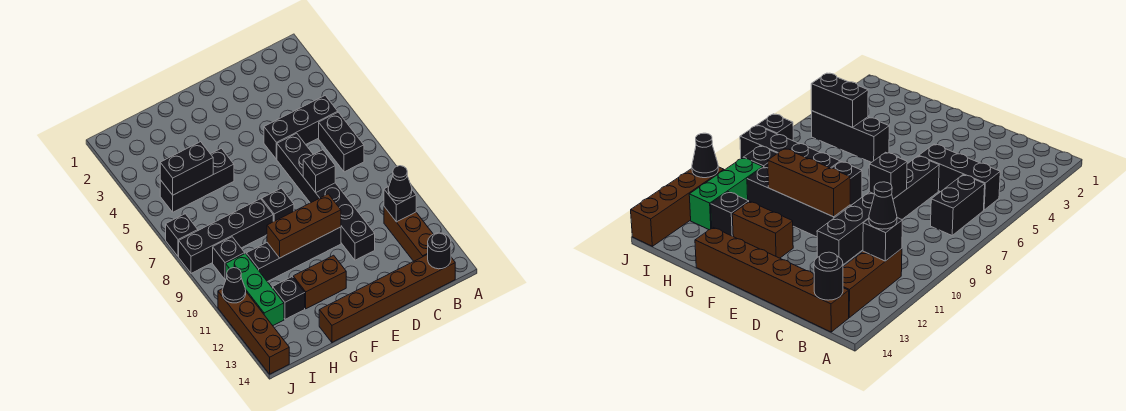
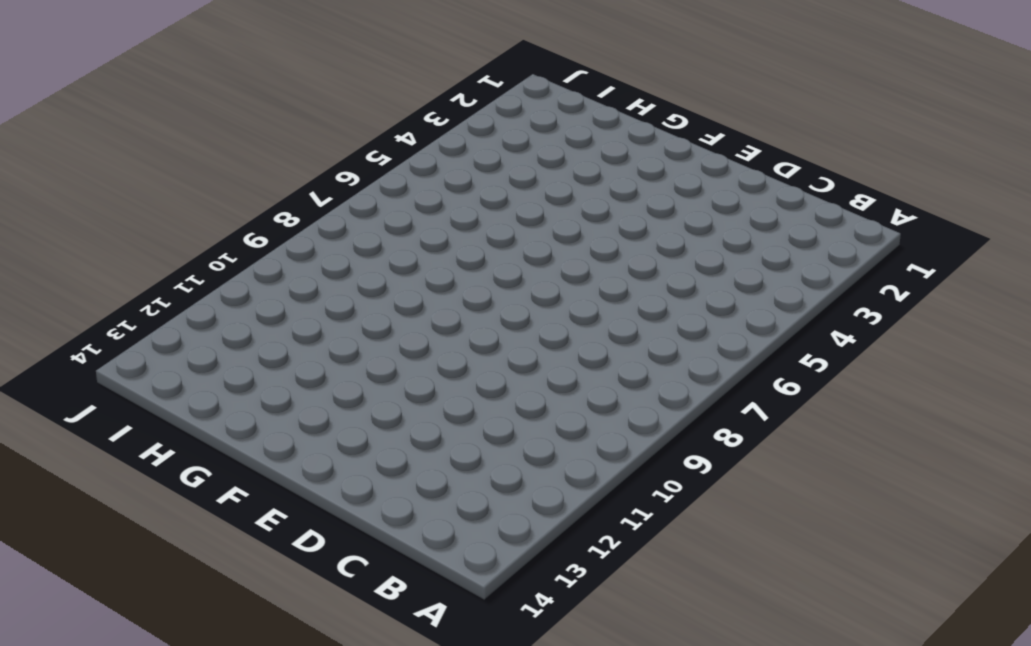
none -> black brick B5:D5 level 1
none -> black brick B6:B7 level 1
none -> brown brick B11:B13 level 1

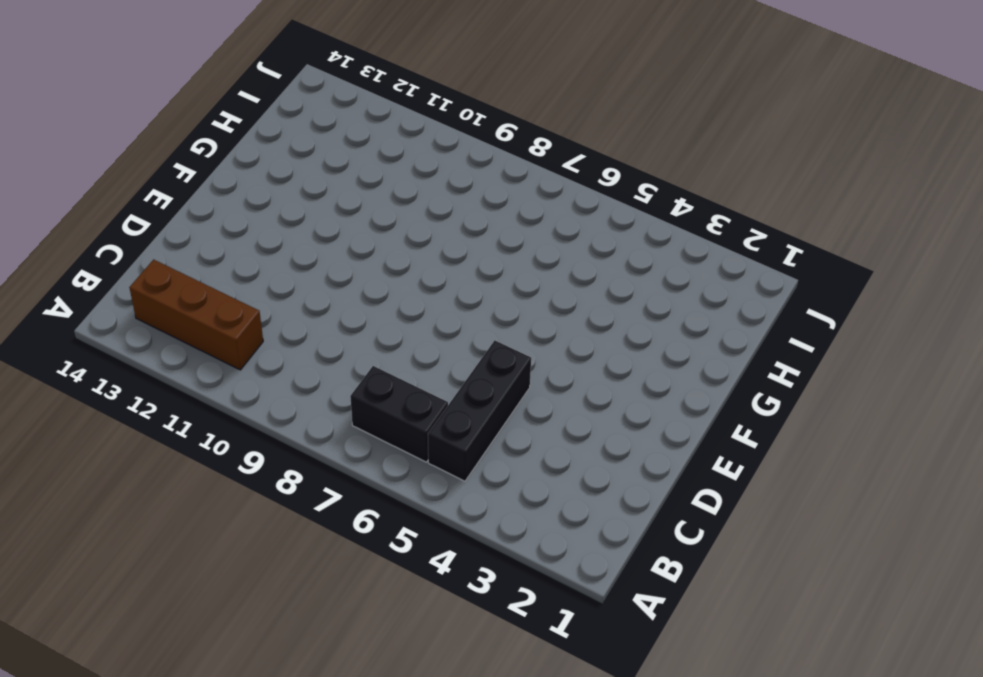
none -> brown brick B14:G14 level 1
none -> black brick D6:D11 level 1
none -> black brick E10:H10 level 1

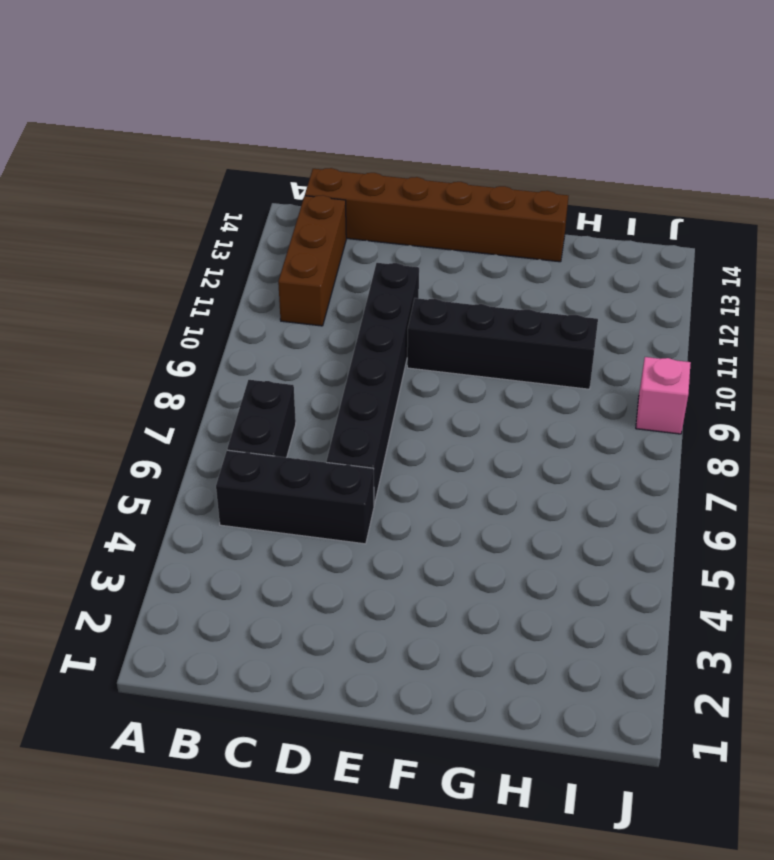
pink brick J9 level 1 -> none
none -> black brick F8 level 1
none -> brown brick F12:G12 level 1
none -> black brick G5:I5 level 1

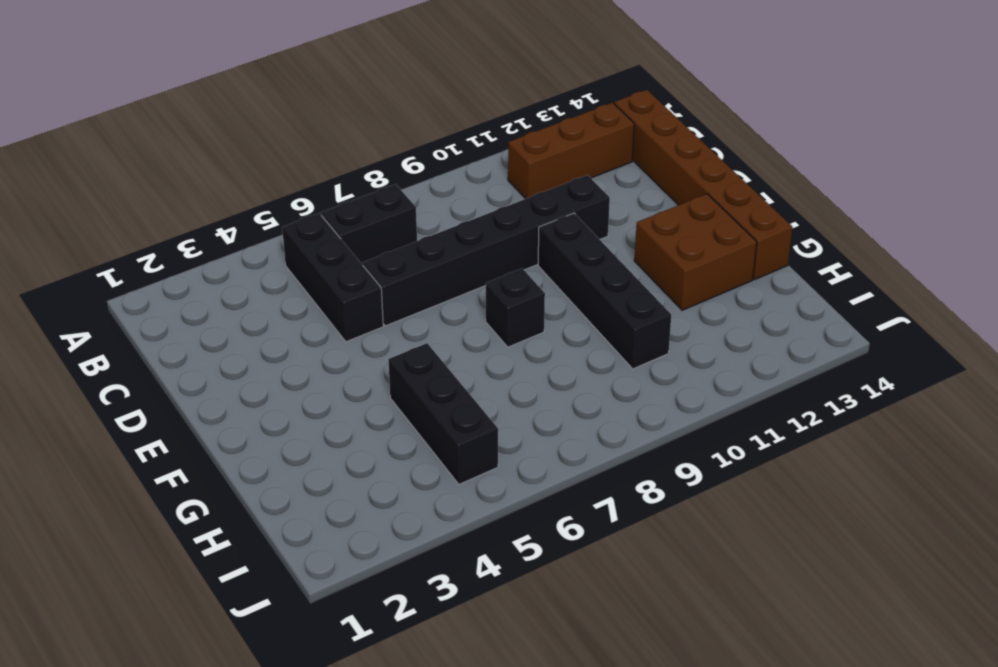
brown brick F12:G13 level 1 -> brown brick F12:G12 level 1
none -> black brick G8:J8 level 1
none -> black brick H12 level 1
none -> black brick I9 level 1

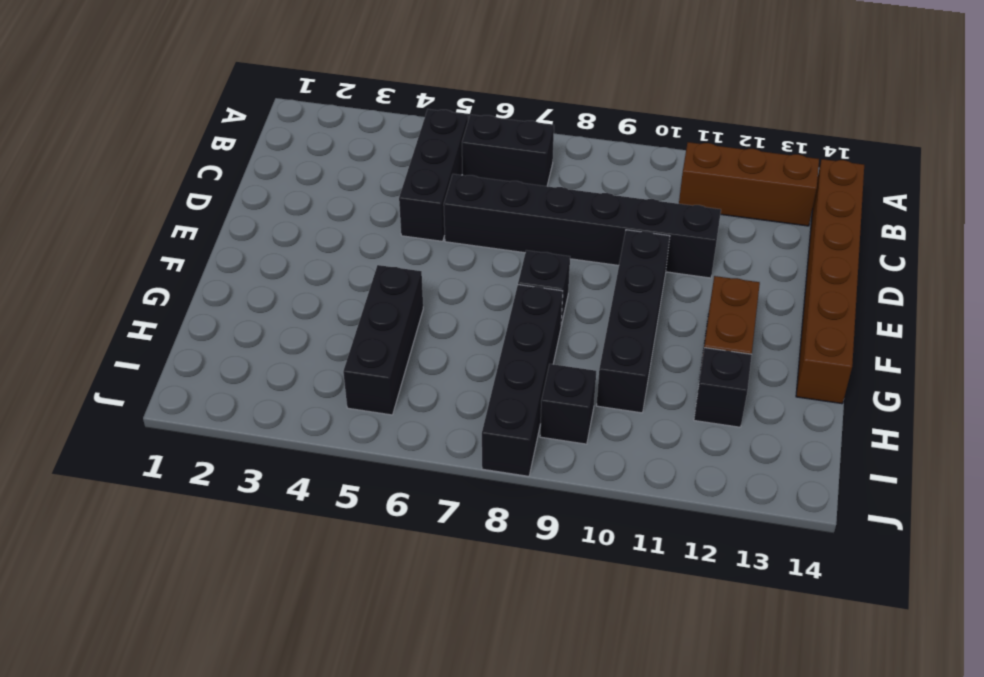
none -> green brick I10:I12 level 1
none -> black brick J7 level 1
none -> brown brick J11:J14 level 1

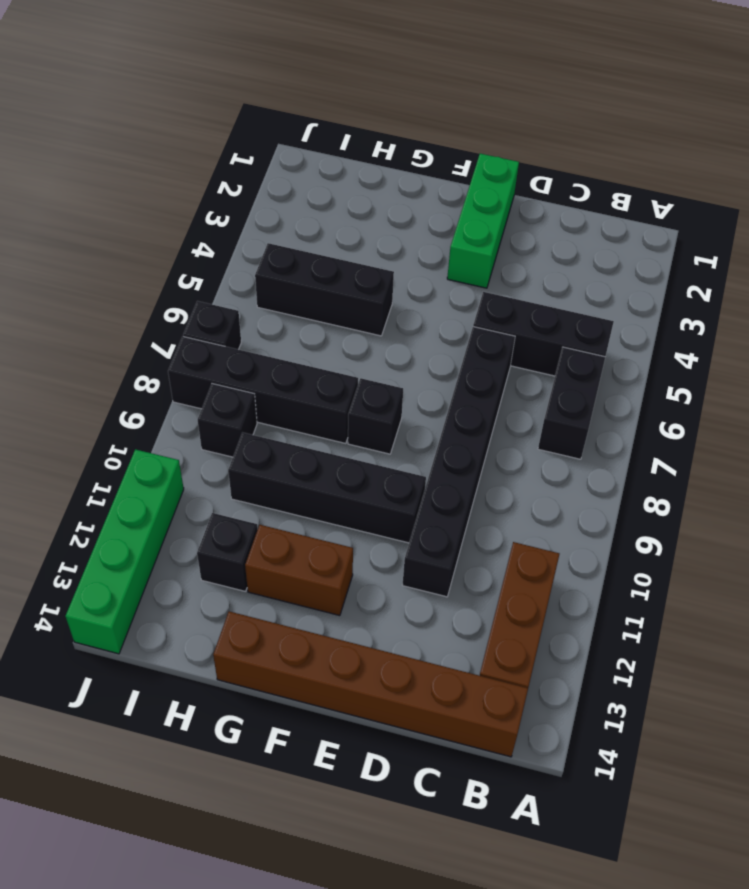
green brick E1:E3 level 1 -> green brick I10:I12 level 1
green brick J11:J14 level 1 -> brown brick J11:J14 level 1
none -> black brick B11 level 2
none -> black round brick B14 level 2
none -> black brick D8 level 2

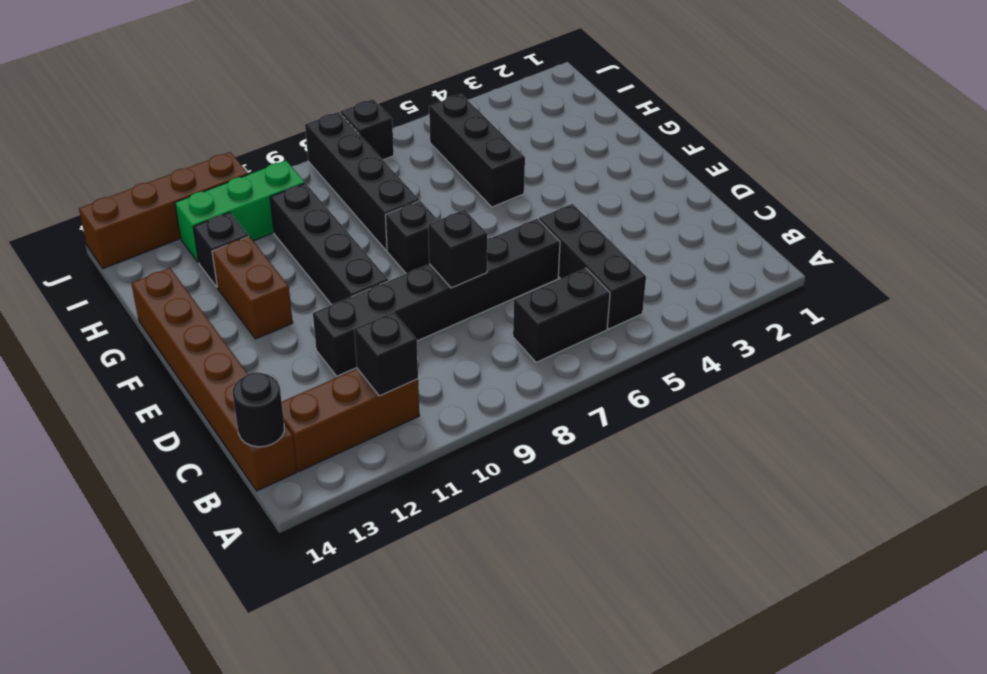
none -> black brick I9 level 1
none -> brown brick E10:G10 level 2
none -> black brick H5:I5 level 2

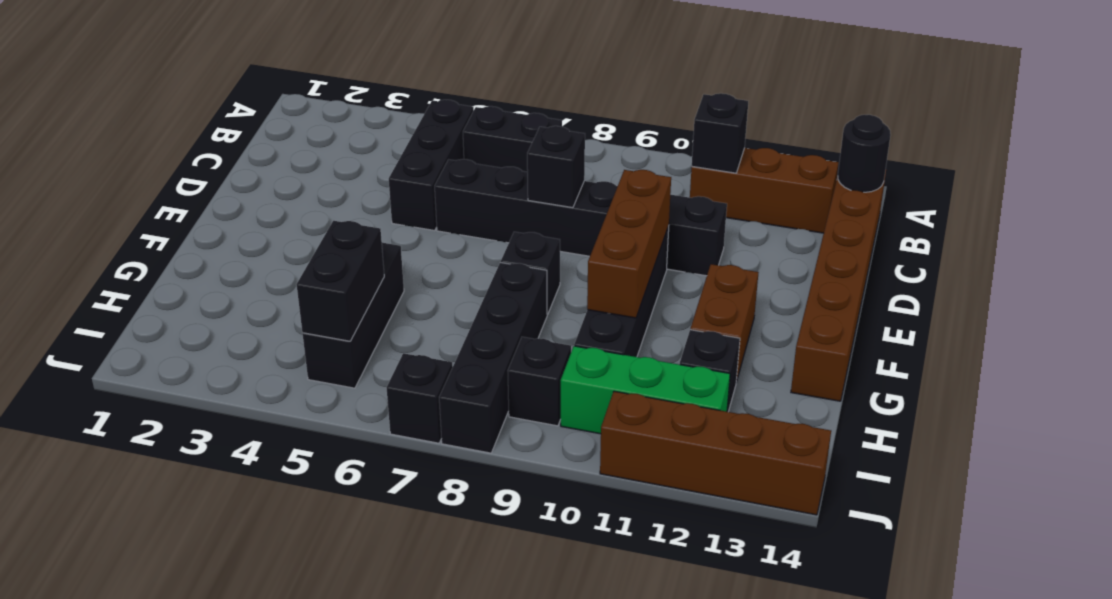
none -> black cone J11 level 2
none -> black cone B11 level 3

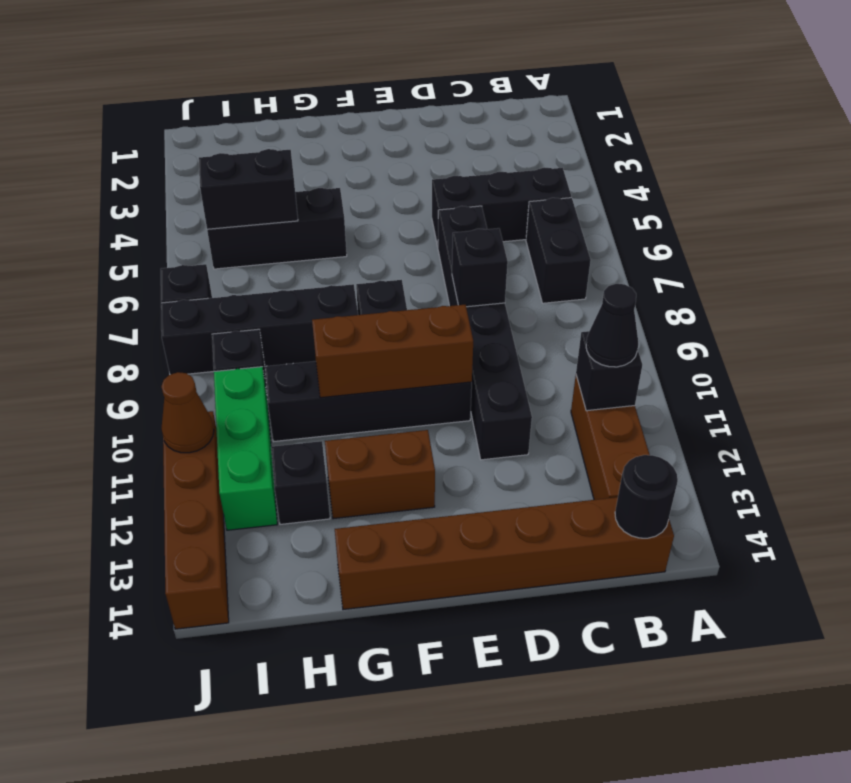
brown cone J11 level 2 -> black cone J11 level 2

